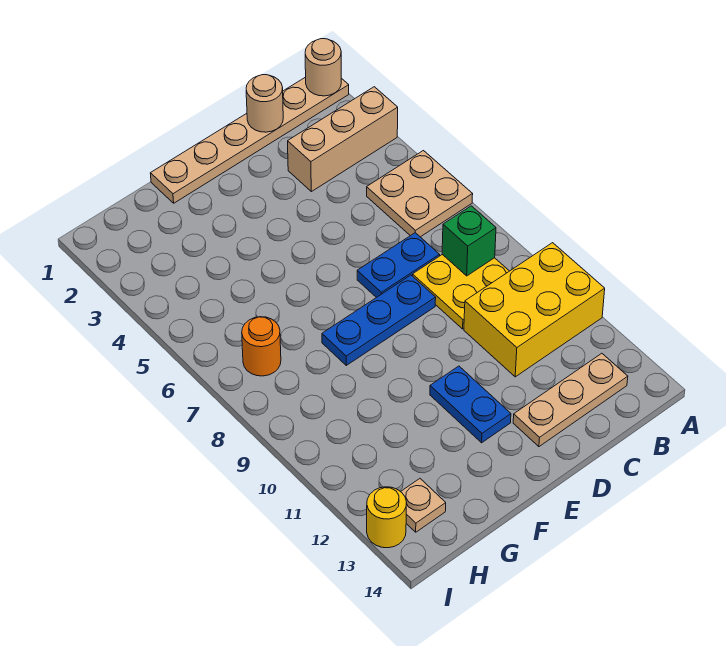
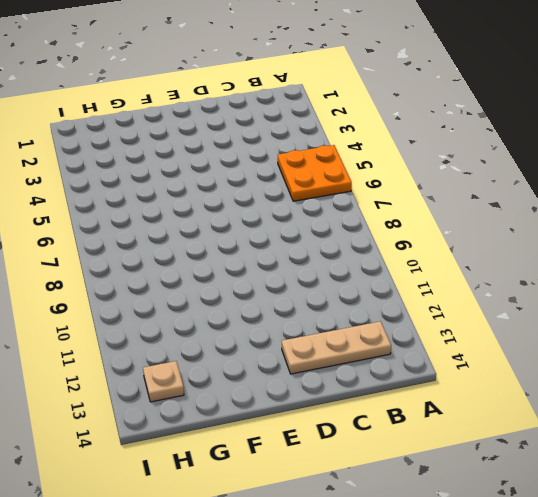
orange plate A5:B6 level 1 -> tan plate A5:B6 level 1
none -> tan plate A1:F1 level 1
none -> tan brick A3:C3 level 1
none -> yellow brick A10:C11 level 1

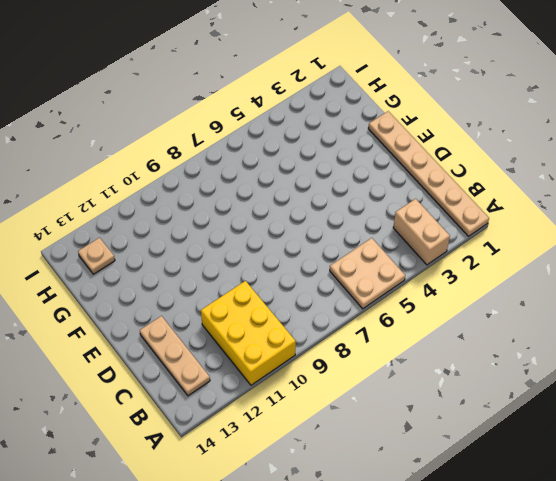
tan brick A3:B3 level 1 -> tan brick A3:C3 level 1
none -> yellow plate B8:C9 level 1
none -> blue plate C7:D7 level 1
none -> blue plate D8:F8 level 1

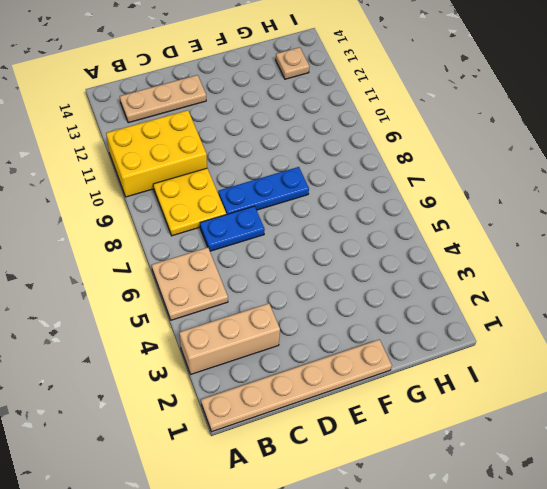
none -> blue plate E11:E12 level 1
none -> orange round brick H7 level 1
none -> yellow round brick I13 level 1

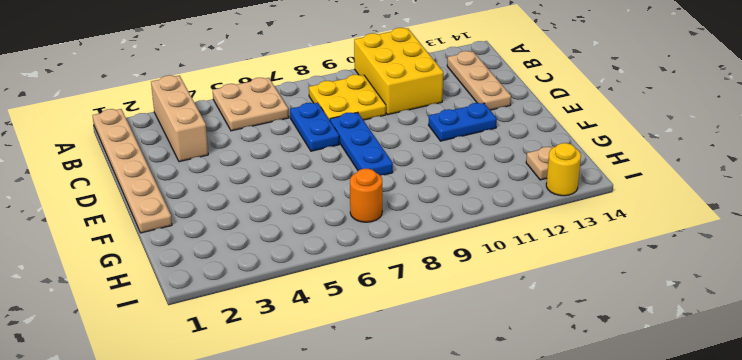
none -> tan round brick A1 level 2
none -> green brick B8 level 2
none -> tan round brick C1 level 2

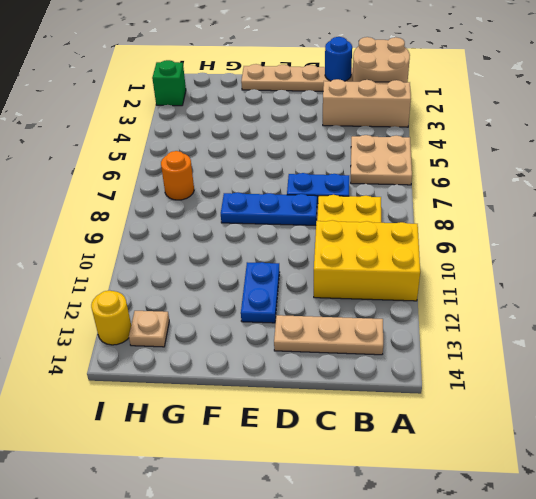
tan round brick A1:B2 level 2 -> tan round brick A1 level 2
blue round brick C1 level 2 -> tan round brick C1 level 2
green brick I2 level 1 -> green brick B8 level 2

